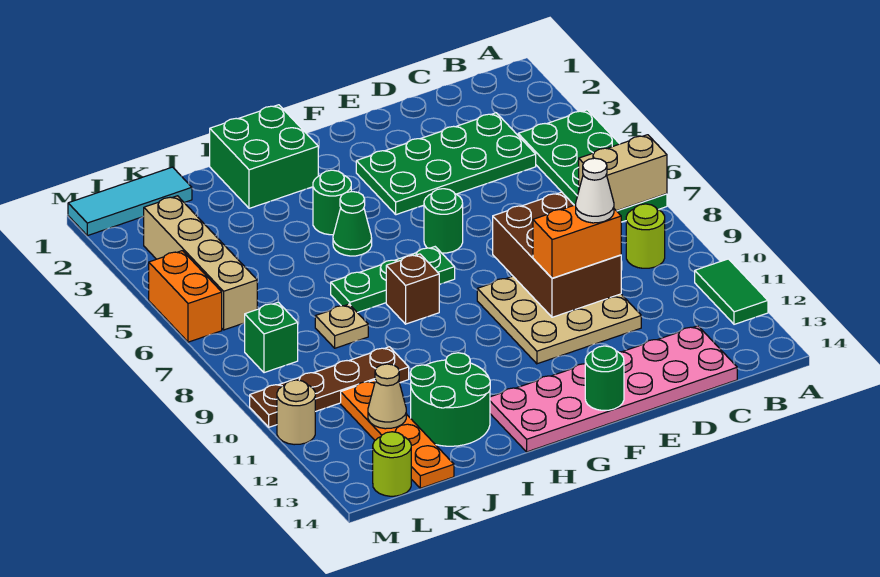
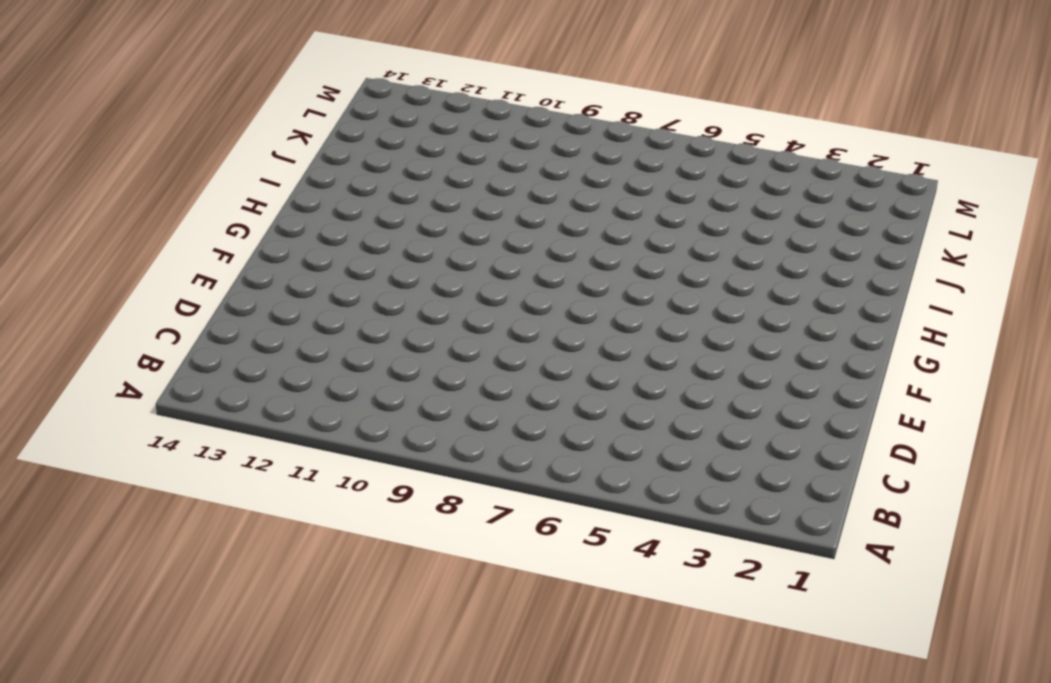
none -> green plate A4:B7 level 1
none -> green tile A11:A12 level 1
none -> lime round brick B9 level 1

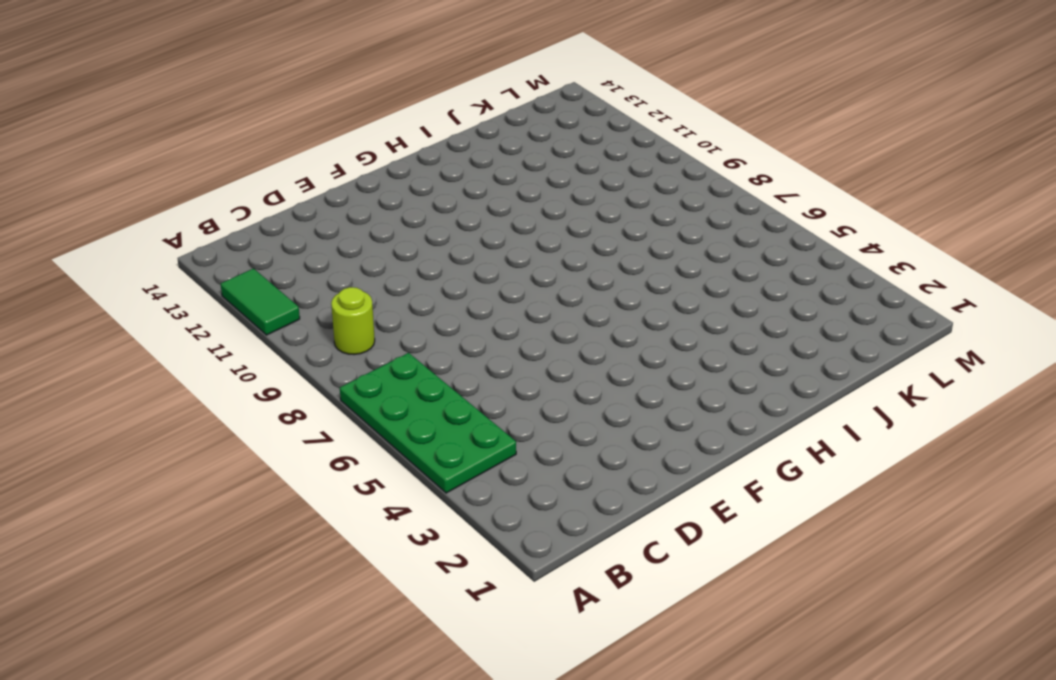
none -> green plate C3:F4 level 1
none -> pink plate C13:H14 level 1
none -> tan plate D9:F11 level 1

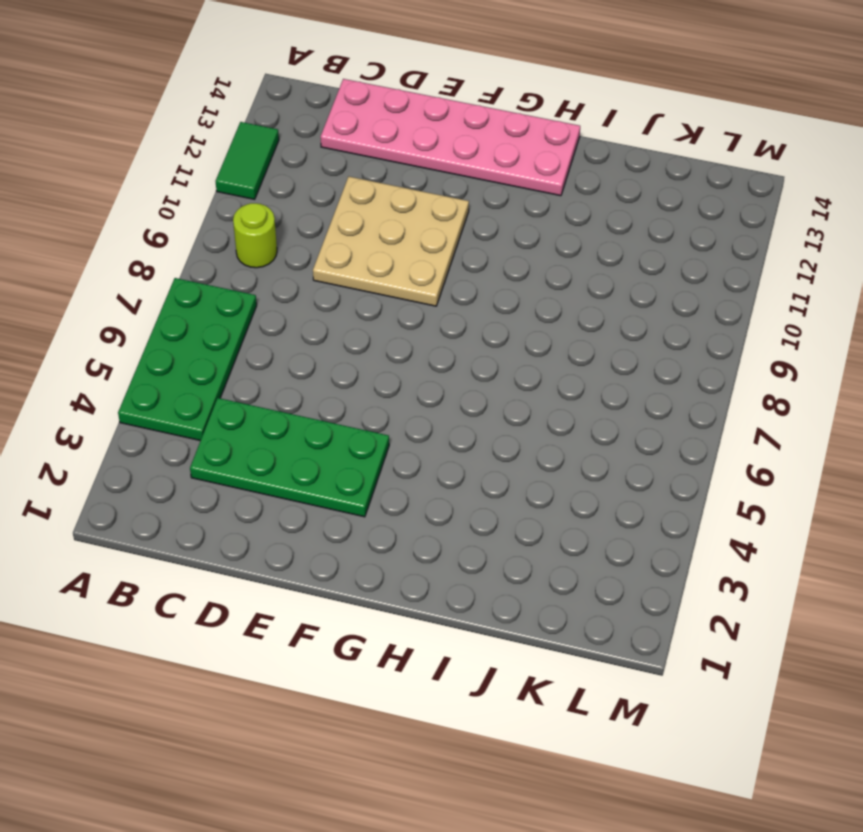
none -> green round brick F6 level 1
none -> green plate G7:I7 level 1
none -> green brick H1:I2 level 1

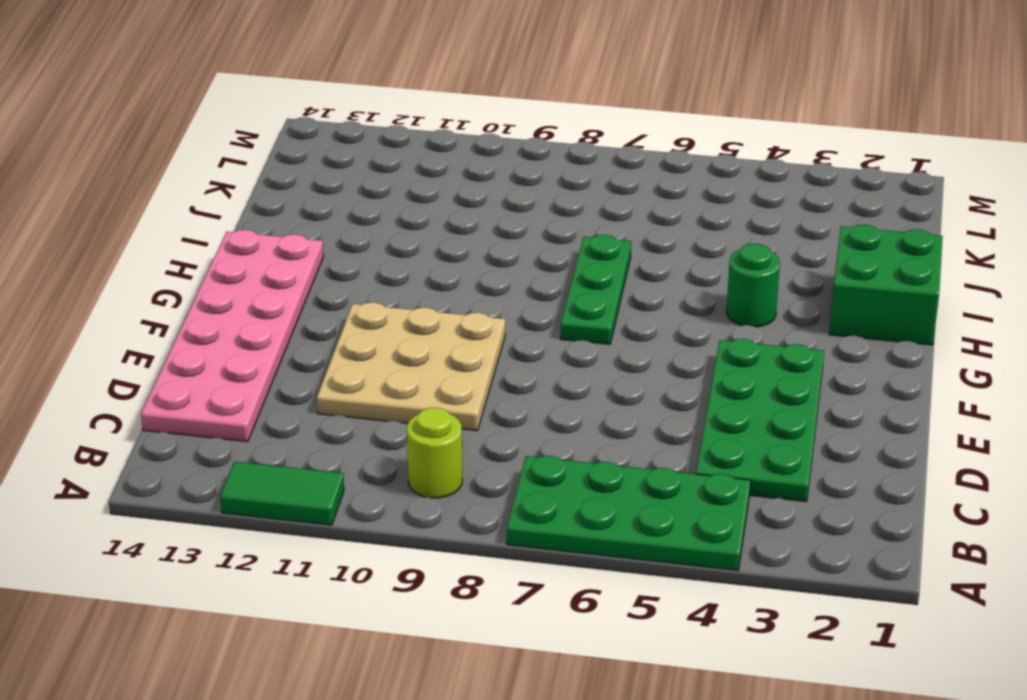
none -> green round brick F6 level 1
none -> green cone H5 level 1
none -> brown brick H8 level 1

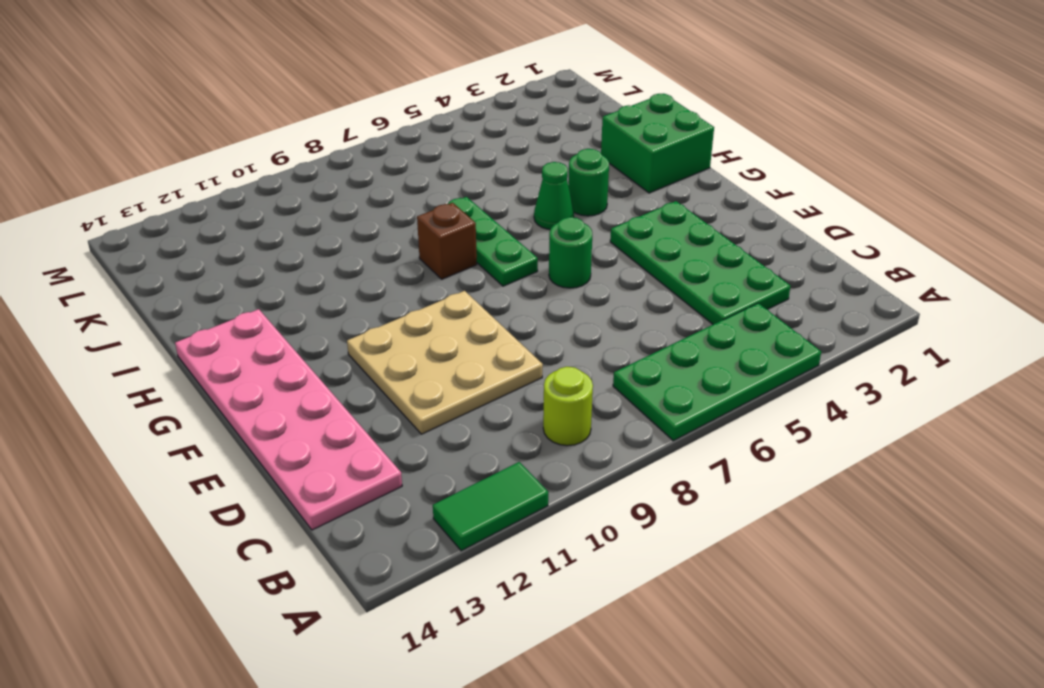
none -> green round brick I12:J13 level 1
none -> tan plate J8 level 1
none -> brown plate J10:M10 level 1

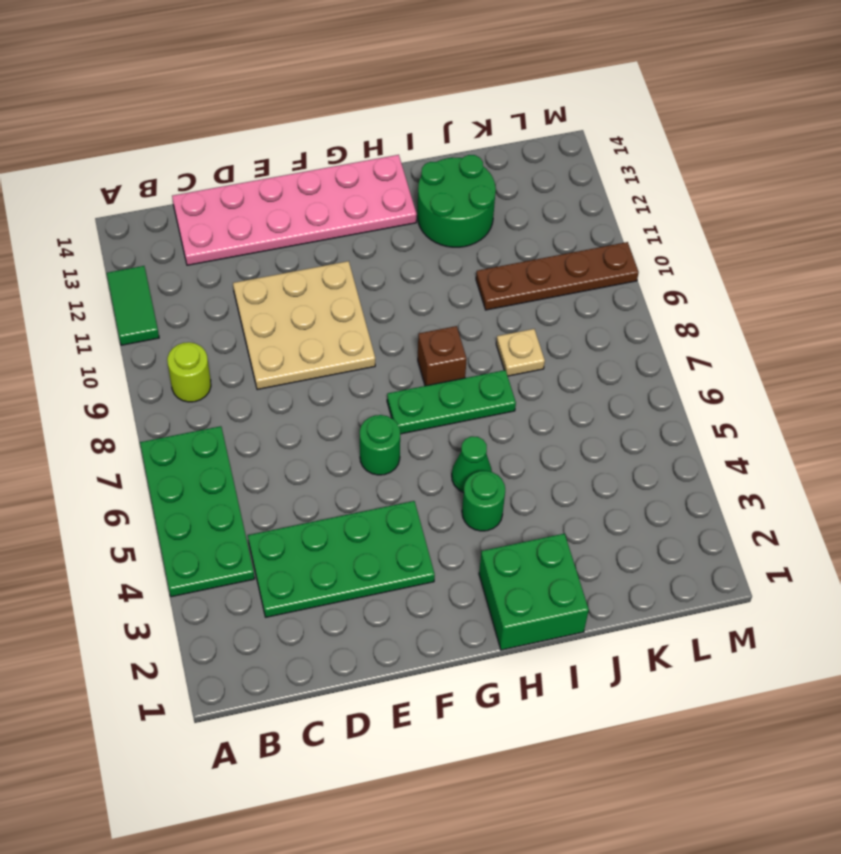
none -> cyan tile K1:M1 level 1
none -> orange plate K11:K14 level 1
none -> tan brick L3:L6 level 1

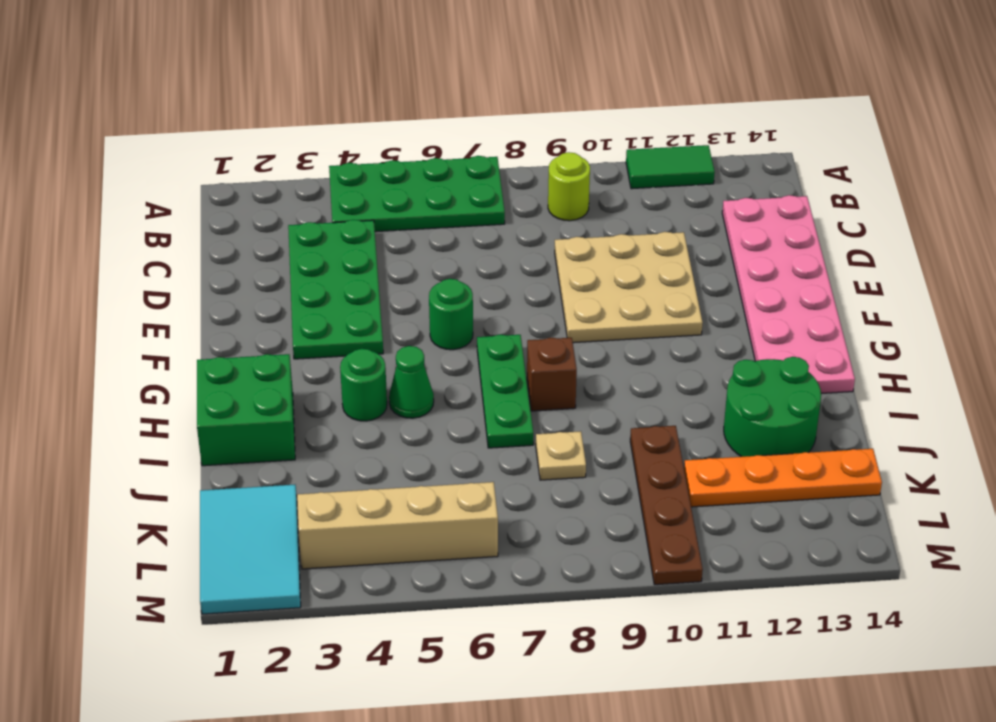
cyan tile K1:M2 level 1 -> cyan tile K1:M1 level 1
none -> green brick L8 level 1
none -> lime round brick L14 level 1
none -> orange brick M5:M6 level 1

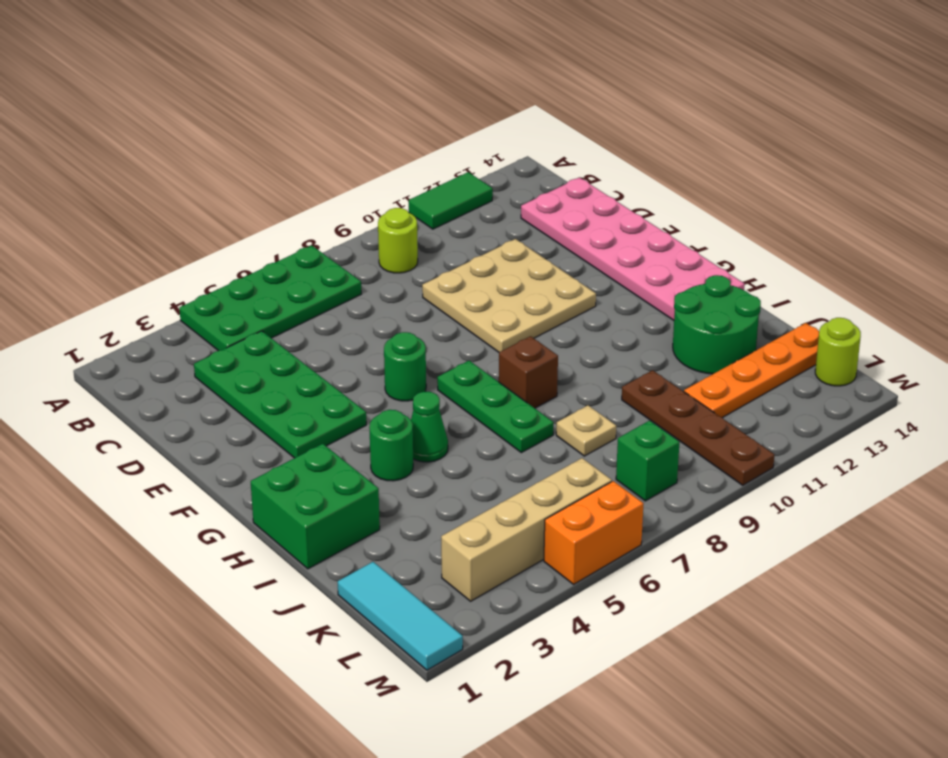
none -> tan round brick M11 level 1
none -> tan brick A7:B7 level 2
none -> brown brick D8:E10 level 2

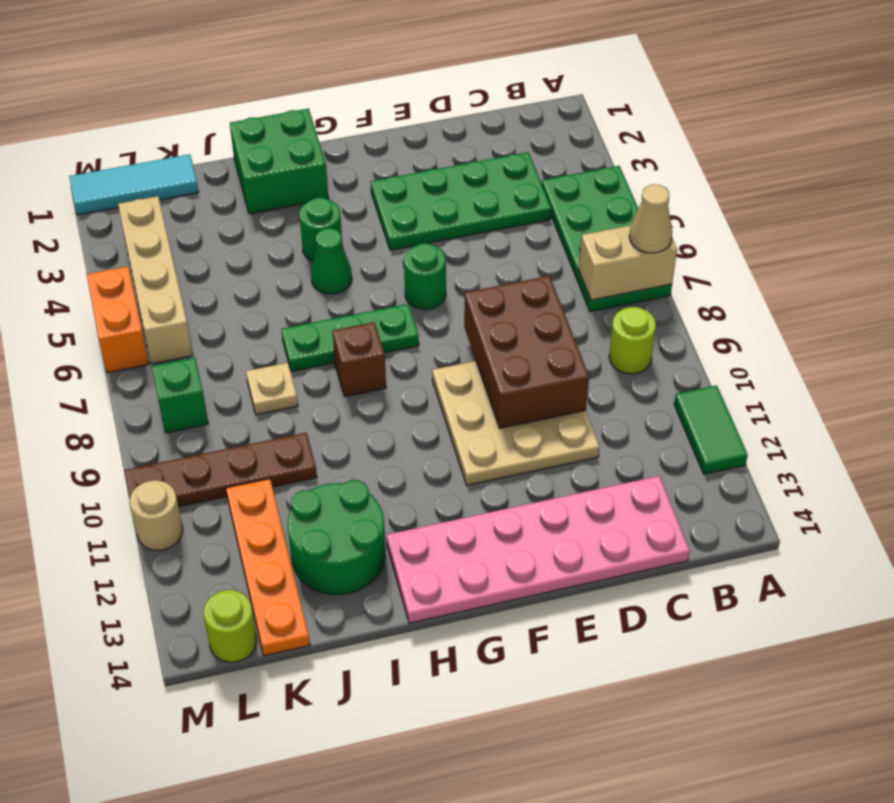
tan cone A7 level 3 -> tan cone K12 level 2
none -> green round brick F14 level 2
none -> orange brick D10:E10 level 3
none -> white cone D10 level 4

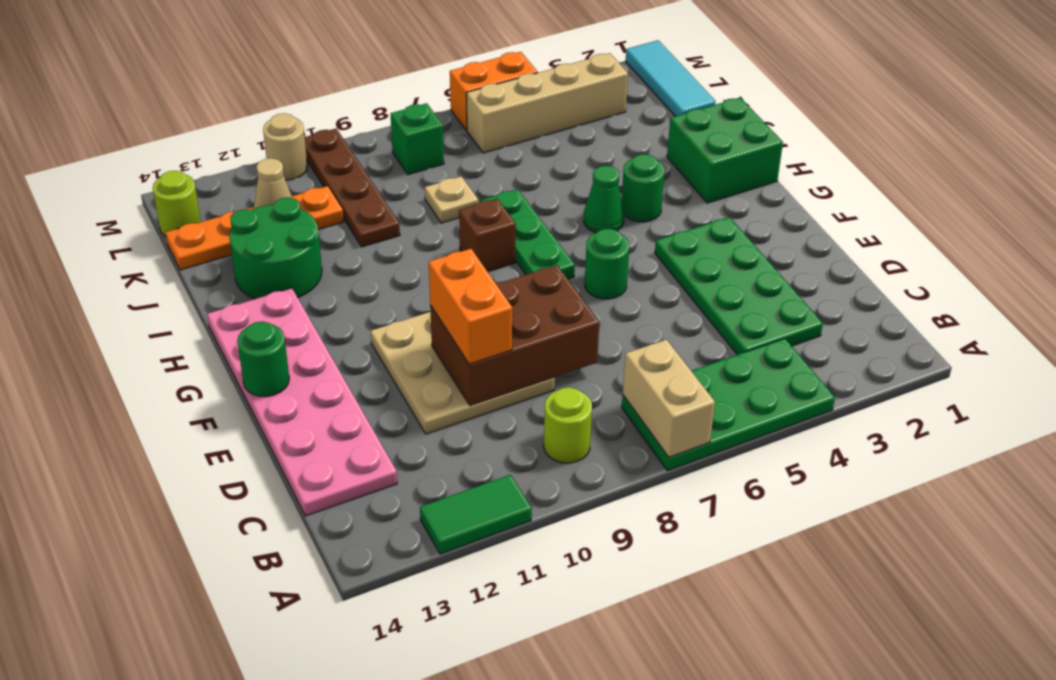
none -> white cone D10 level 4

